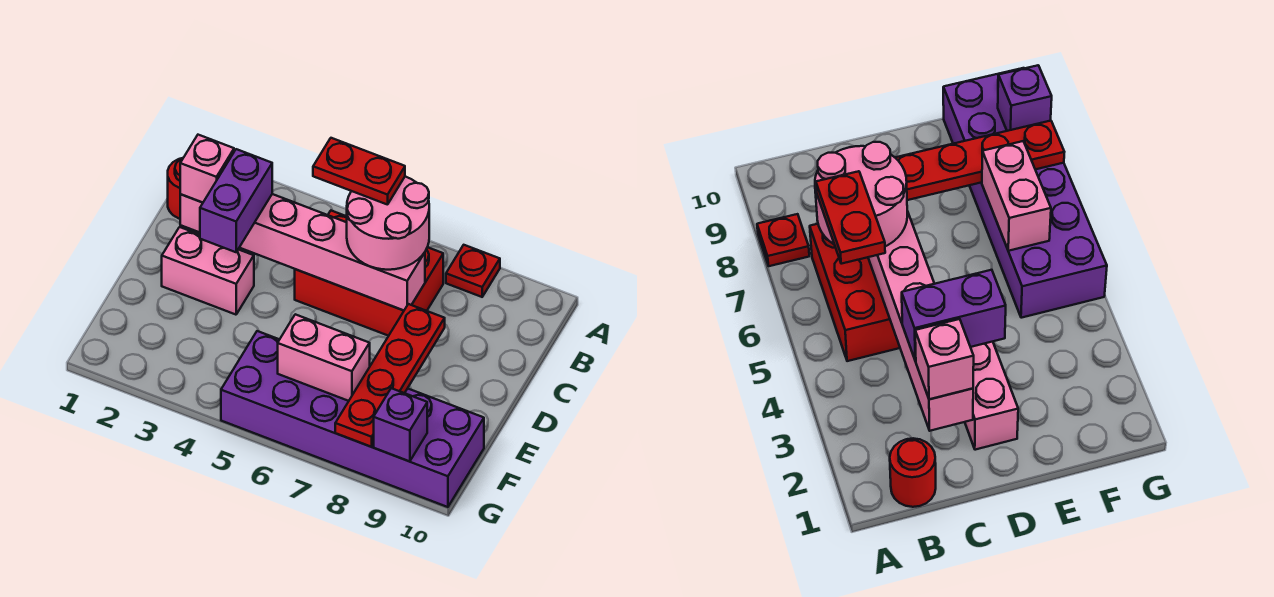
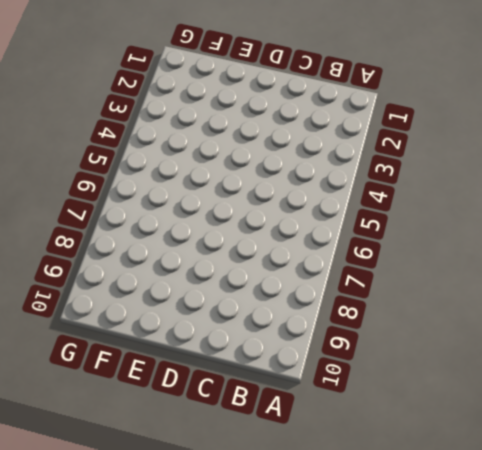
none -> red plate A8 level 1
none -> red round brick B1 level 1
none -> red brick B5:C7 level 1

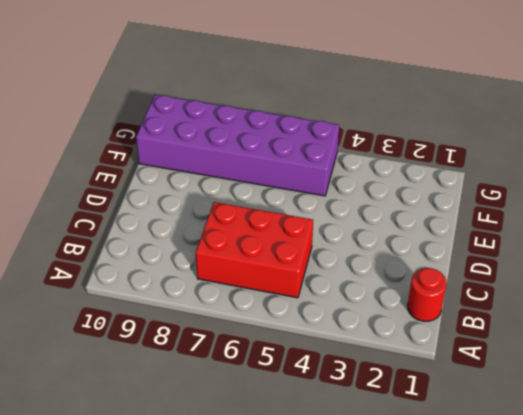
none -> red plate A8 level 1
none -> pink brick D2:D3 level 1
none -> pink brick C2:C7 level 2

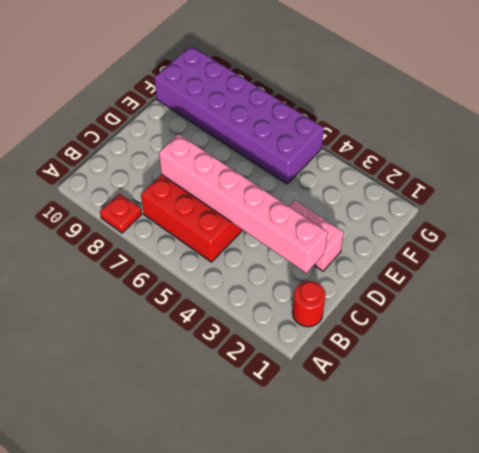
none -> red plate D8:G8 level 2
none -> pink brick F6:F7 level 2
none -> purple brick G9 level 2

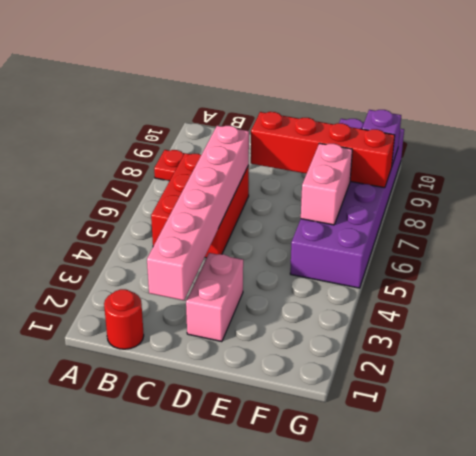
red brick D8:G8 level 2 -> red plate D8:G8 level 2
none -> pink round brick B6:C7 level 3
none -> pink brick C2 level 3
none -> purple brick C3:D3 level 3

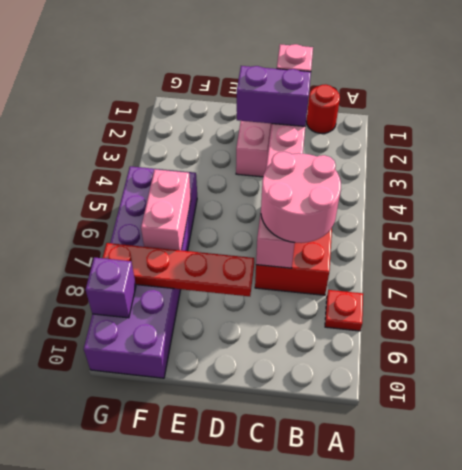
none -> red plate B5:B6 level 4

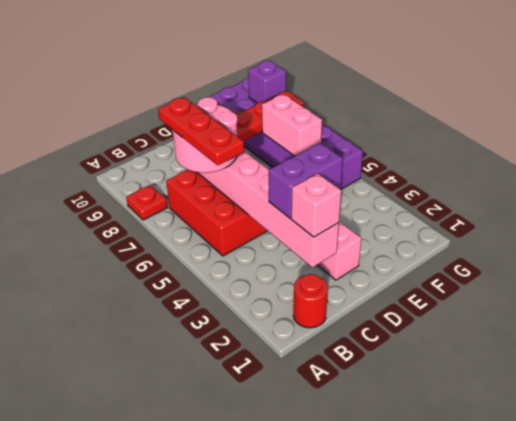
red plate B5:B7 level 4 -> red plate B5:B6 level 4

